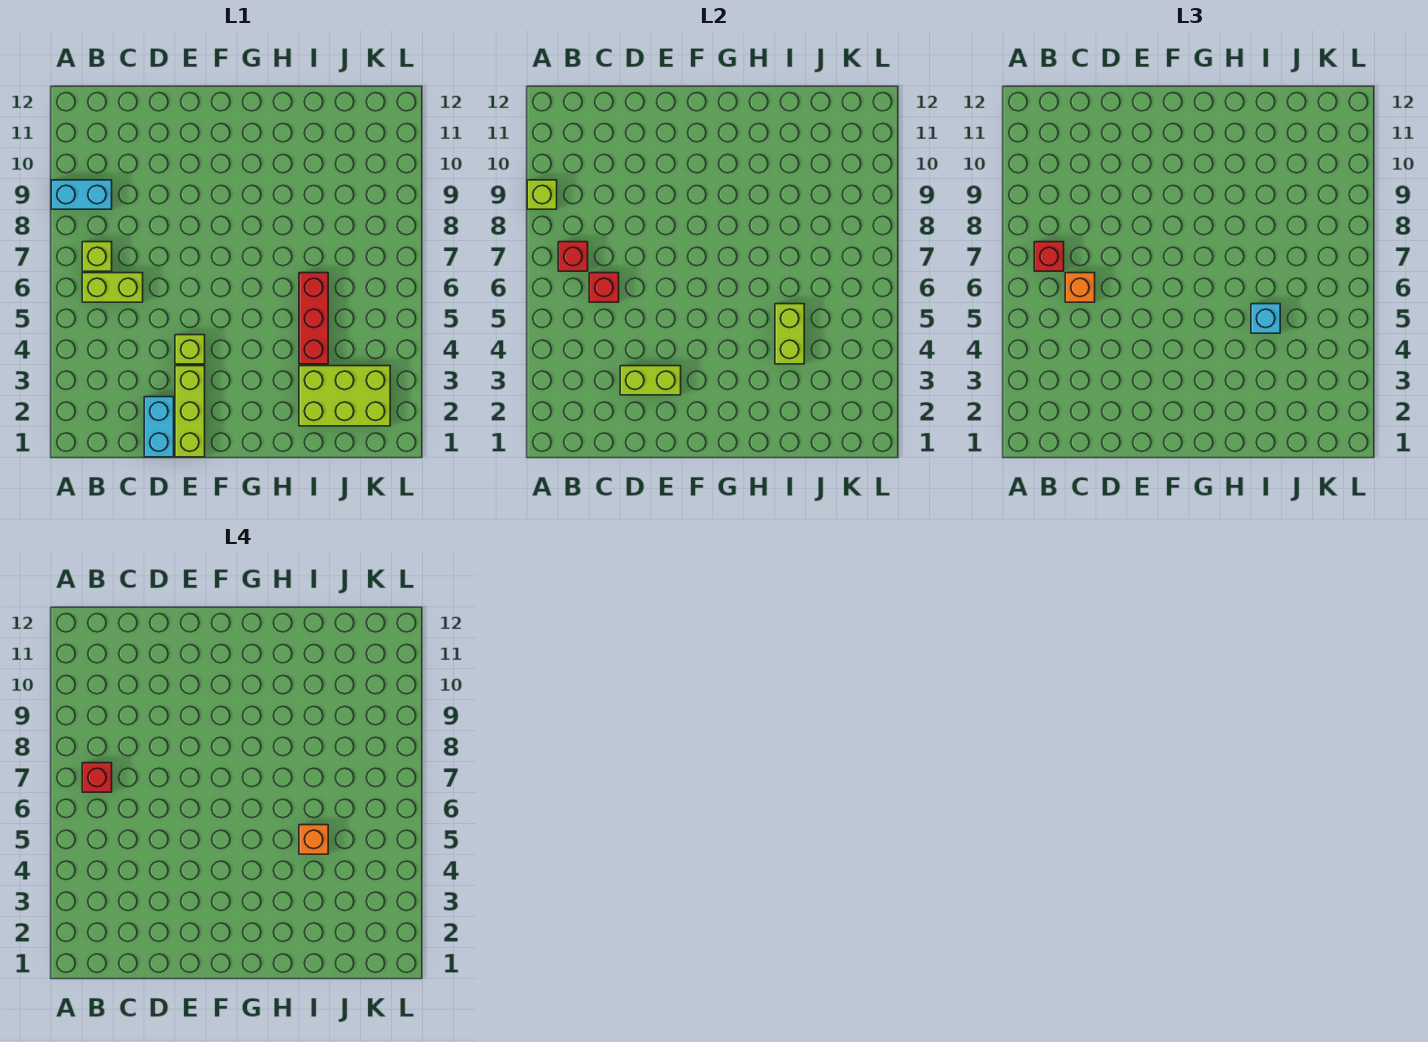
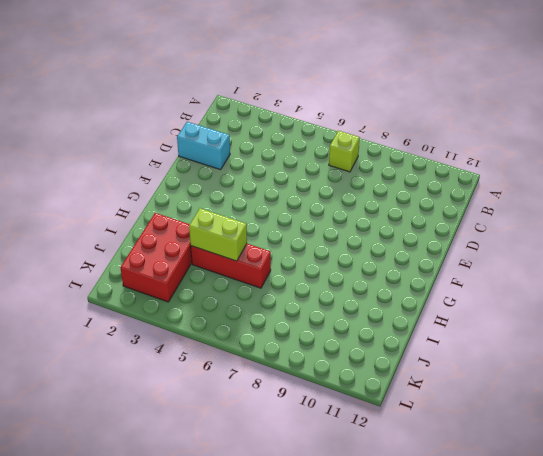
red brick I2:K3 level 1 -> lime brick I2:K3 level 1
none -> cyan brick A9:B9 level 1
none -> lime brick B6:C6 level 1
none -> lime brick E1:E3 level 1

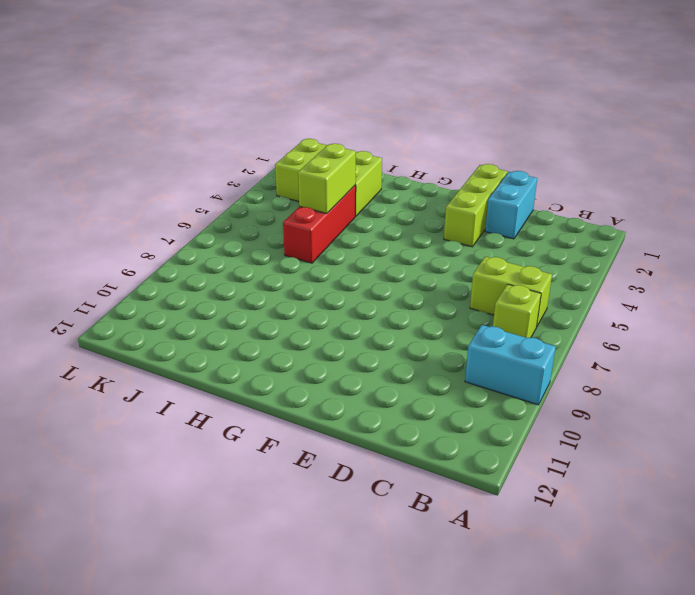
none -> lime brick E4 level 1
none -> lime brick A9 level 2
none -> red brick B7 level 2

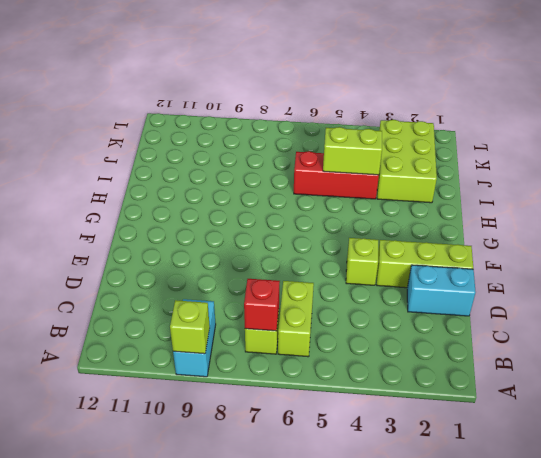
none -> red brick C6 level 2
none -> lime brick D3:E3 level 2
none -> red brick B7 level 3

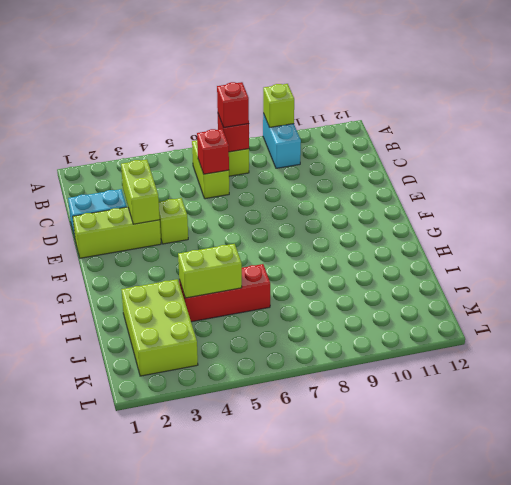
none -> orange brick C6 level 3
none -> cyan brick I5 level 3
none -> red brick B7 level 4

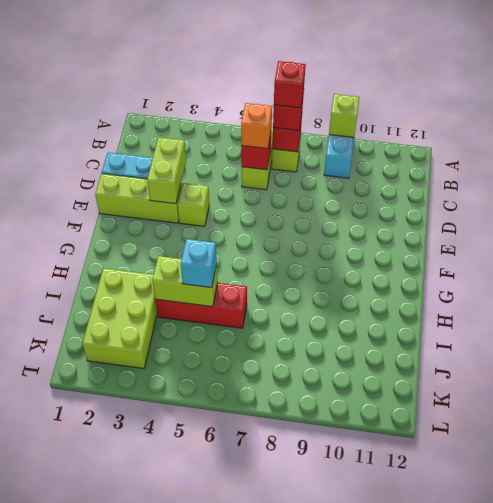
none -> orange brick I5 level 4

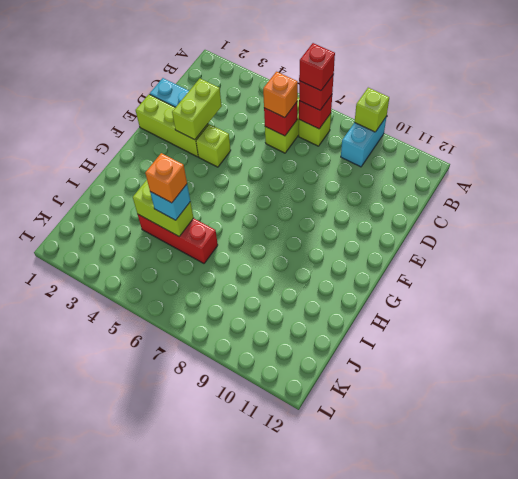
none -> lime brick I2:K3 level 1

